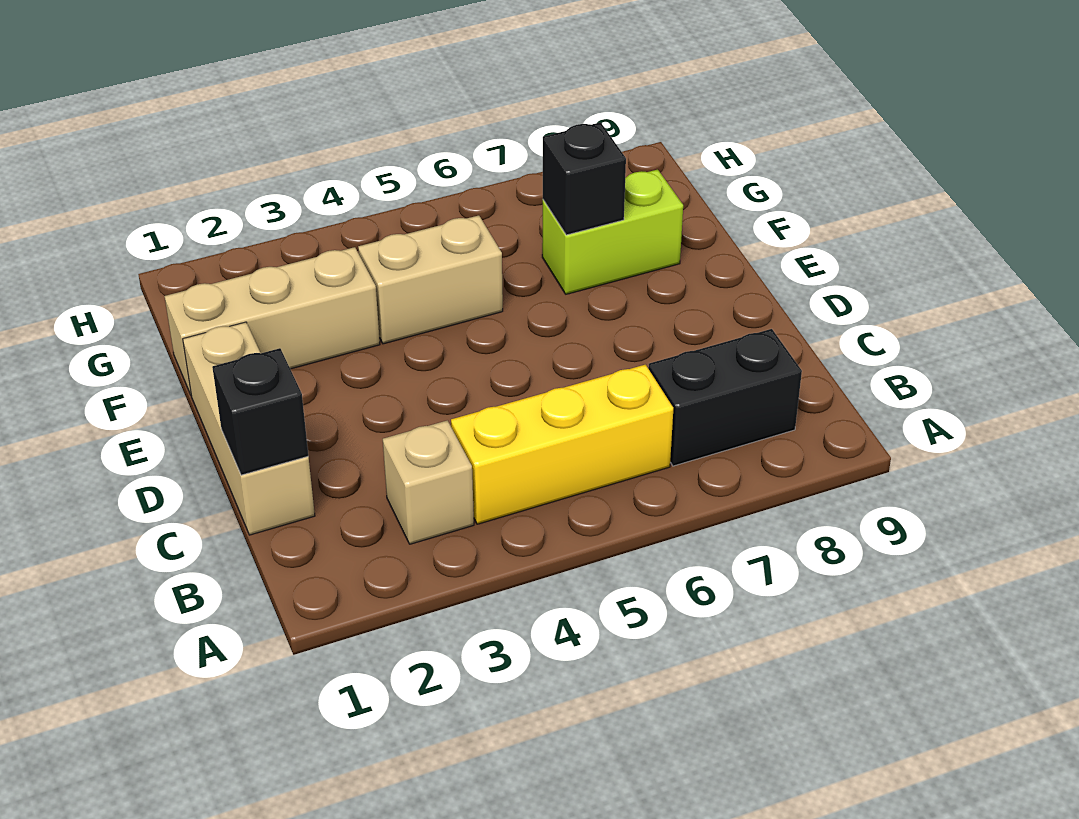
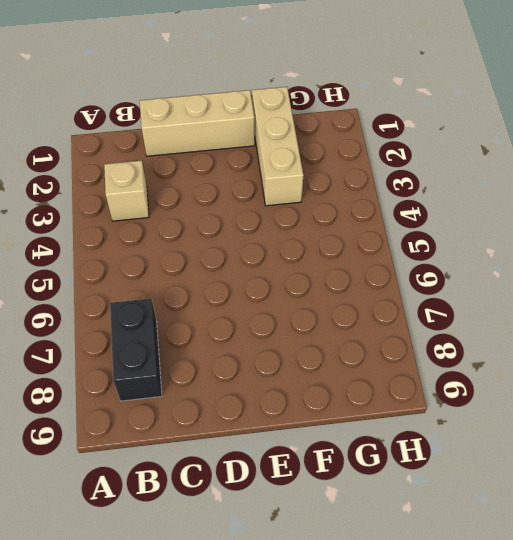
none -> yellow brick B4:B6 level 1
none -> tan brick F4:F5 level 1

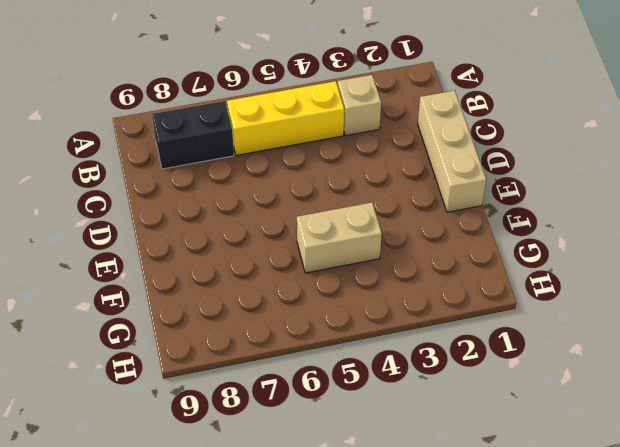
none -> tan brick F1:F3 level 1
none -> lime brick F7:F8 level 1

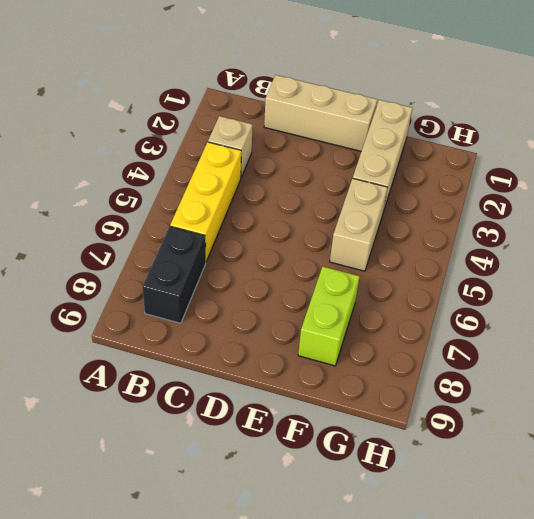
none -> black brick C1 level 2
none -> black brick F7 level 2

